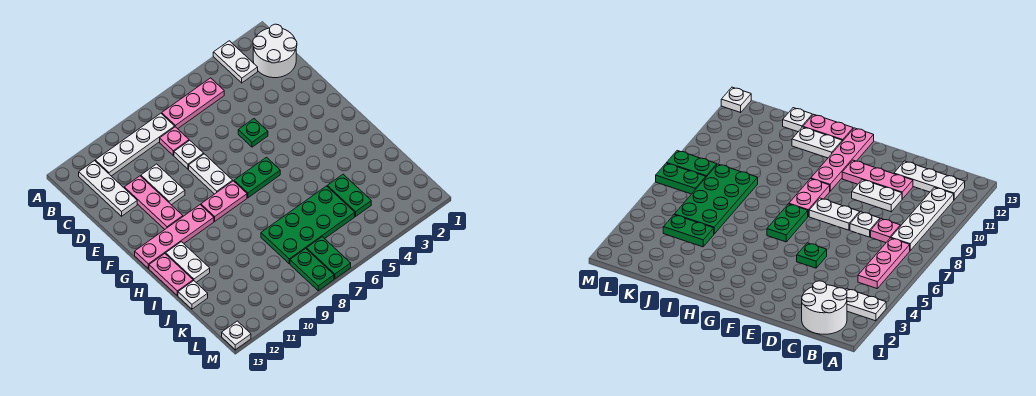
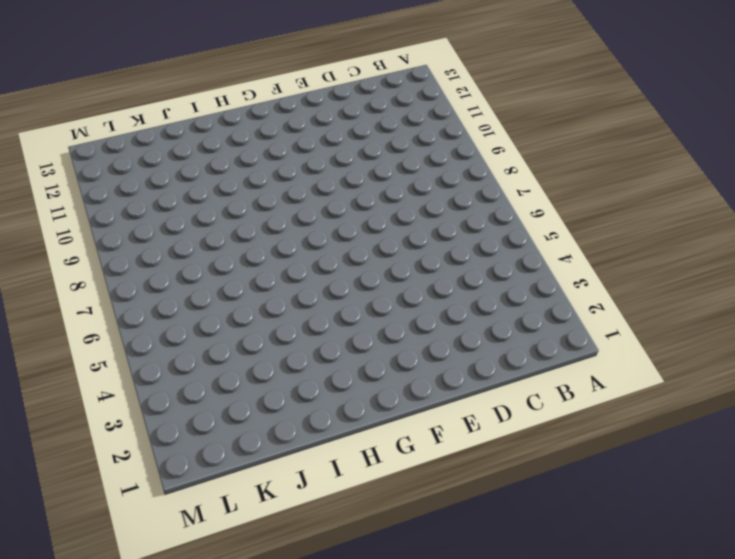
none -> white plate A3:B3 level 1
none -> white round brick B1:C2 level 1
none -> pink plate B5:B7 level 1

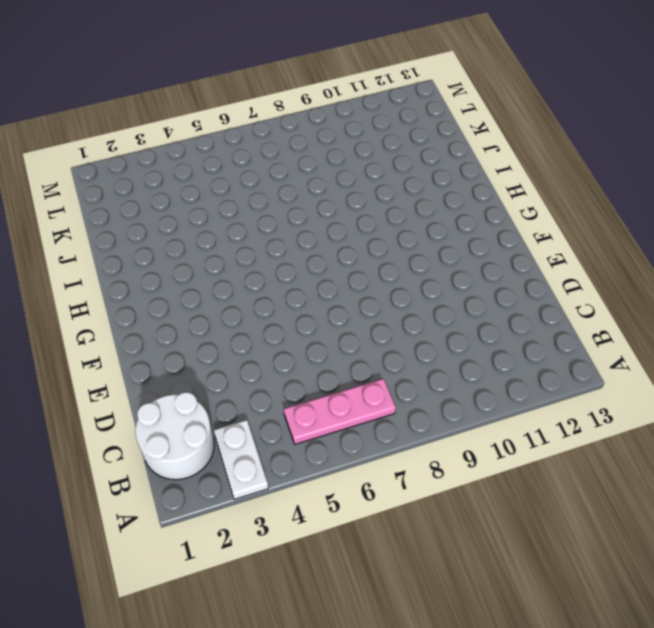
none -> white plate B8:B11 level 1
none -> white plate B12:D12 level 1
none -> pink plate C8 level 1

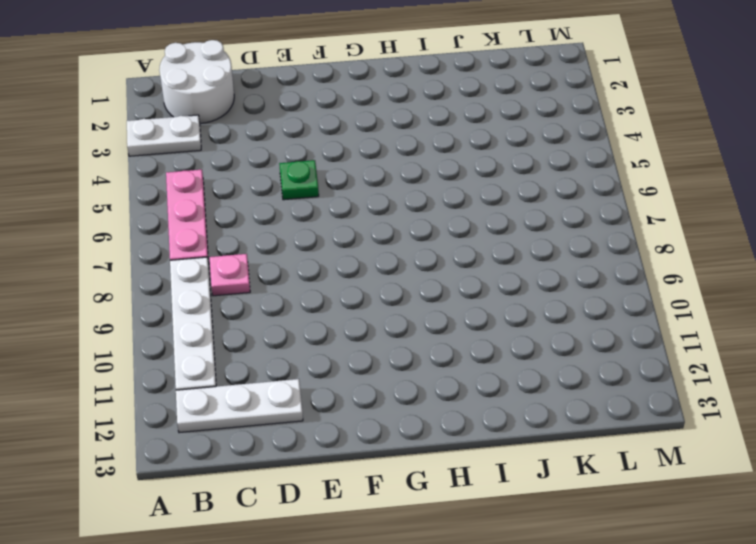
none -> white plate D8 level 1
none -> white plate D10:E10 level 1
none -> pink plate D11:F11 level 1

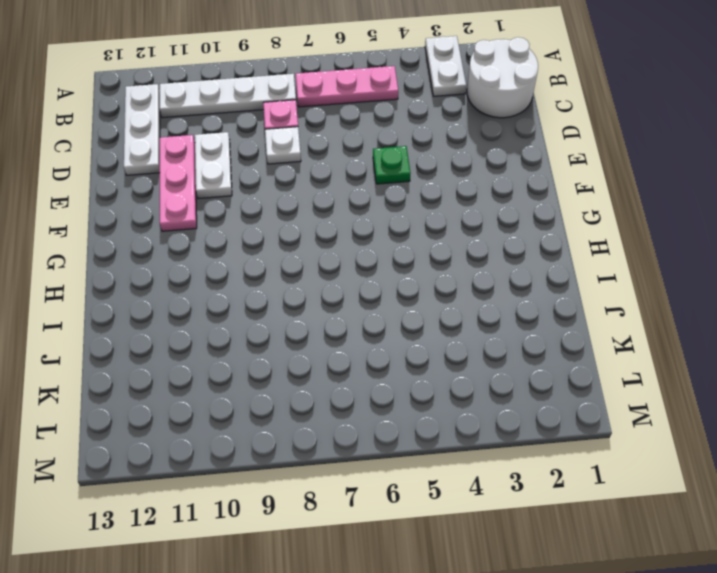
none -> white plate E8:F8 level 1
none -> green plate G6:G7 level 1
none -> pink plate G8:G9 level 1

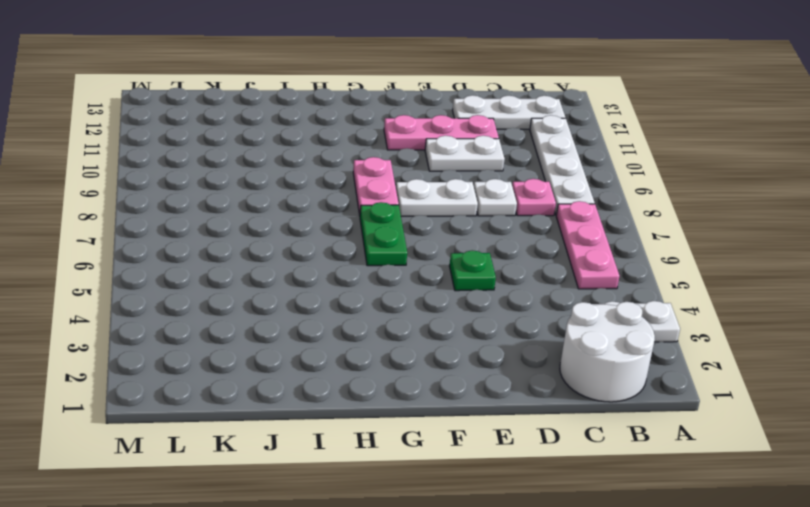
none -> pink plate G10:G13 level 1
none -> white plate H12:I12 level 1
none -> pink plate H13:I13 level 1

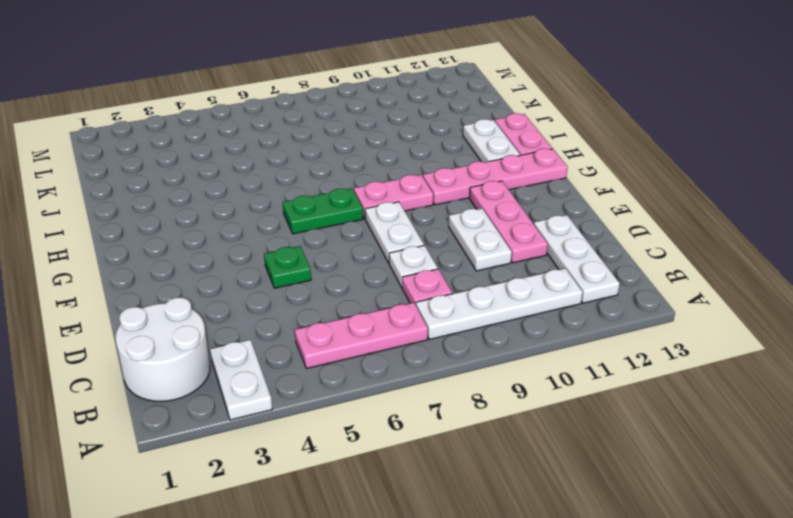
none -> green plate J4:K4 level 1
none -> green plate J5:K8 level 1
none -> white plate J13 level 1

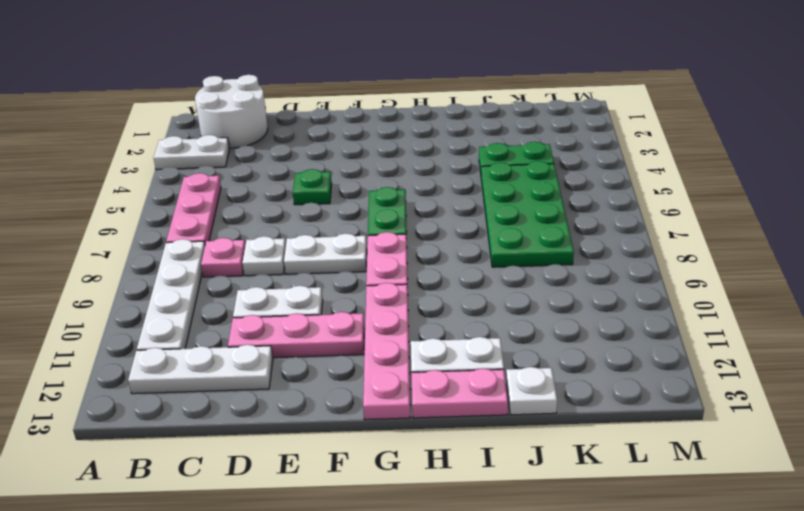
none -> green plate L7:M7 level 1
none -> green plate L8:M8 level 1
none -> white plate M13 level 1

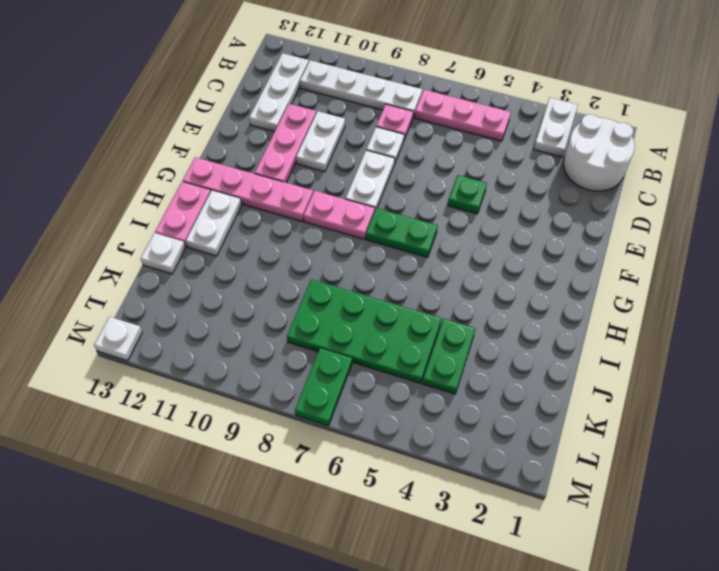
none -> green plate L8:M8 level 1

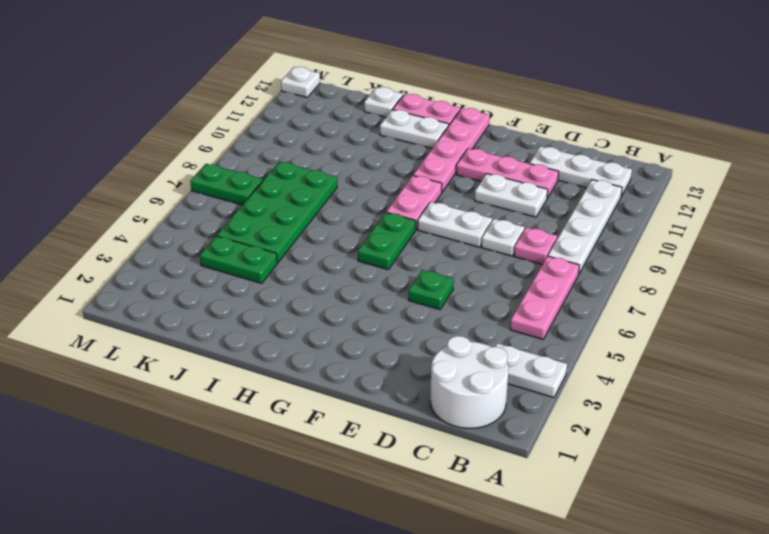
none -> green plate L8:M8 level 1

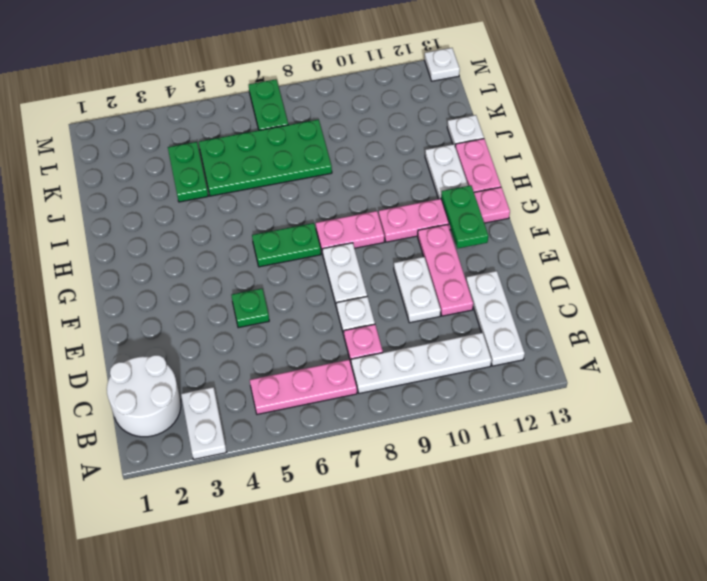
green plate F12:G12 level 2 -> green plate L8:M8 level 1

